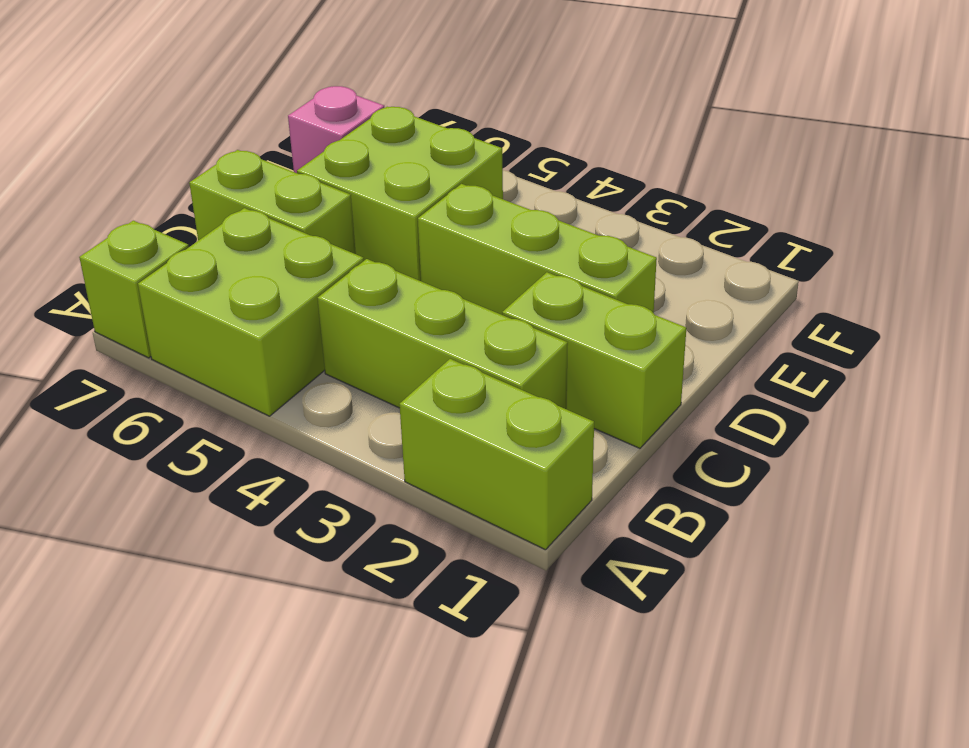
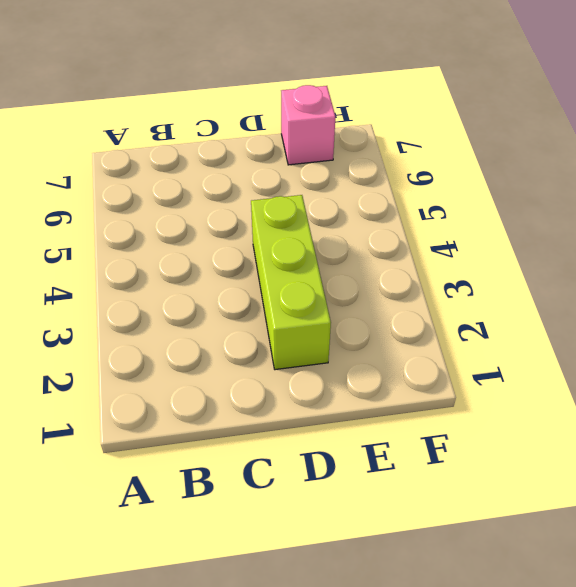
none -> lime brick A1:A2 level 1
none -> lime brick A5:B6 level 1

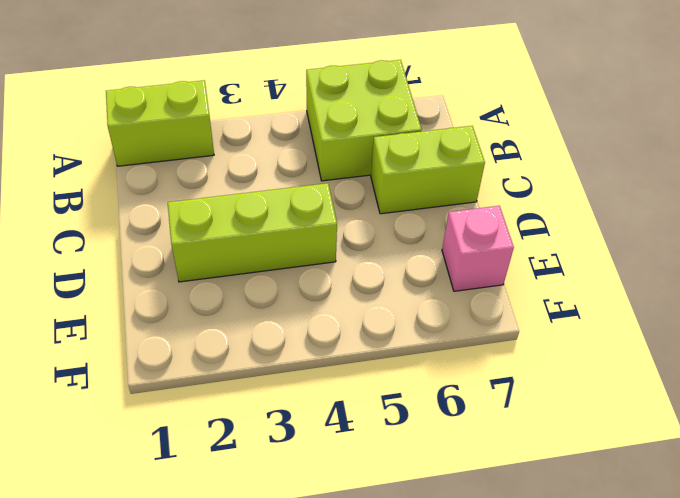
none -> lime brick A7 level 1
none -> lime brick B2:B4 level 1

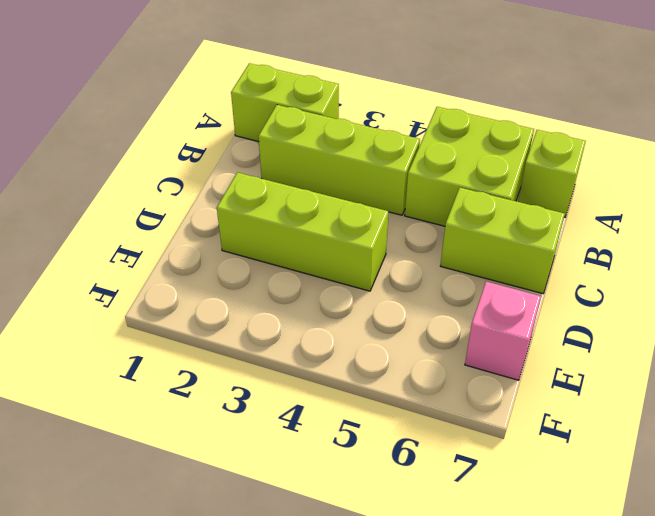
none -> lime brick C1:C2 level 1
none -> lime brick D5:E6 level 1

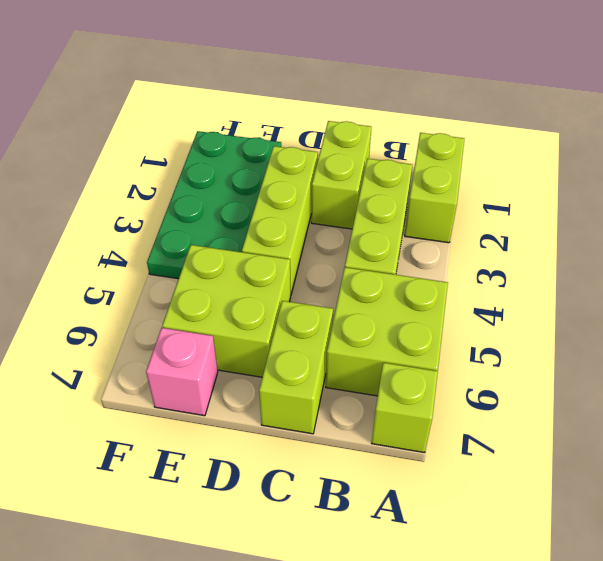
green plate E1:F4 level 1 -> none

